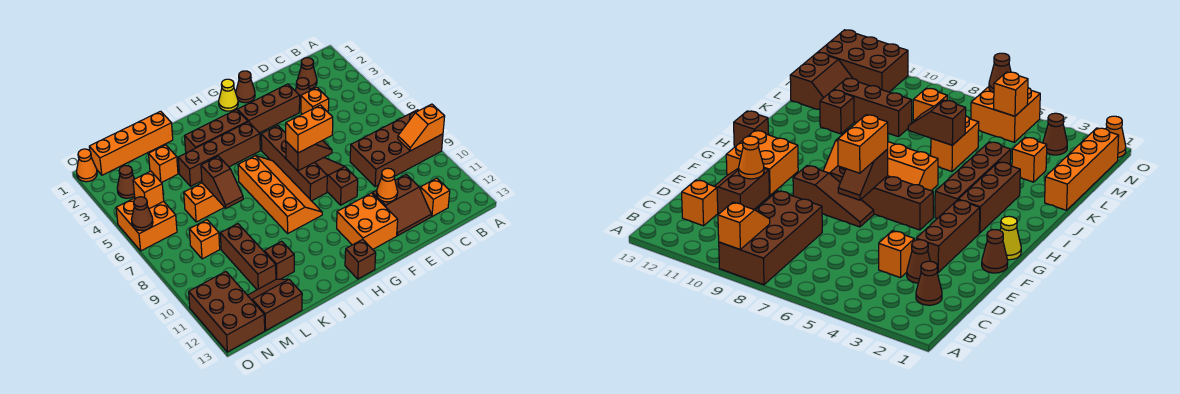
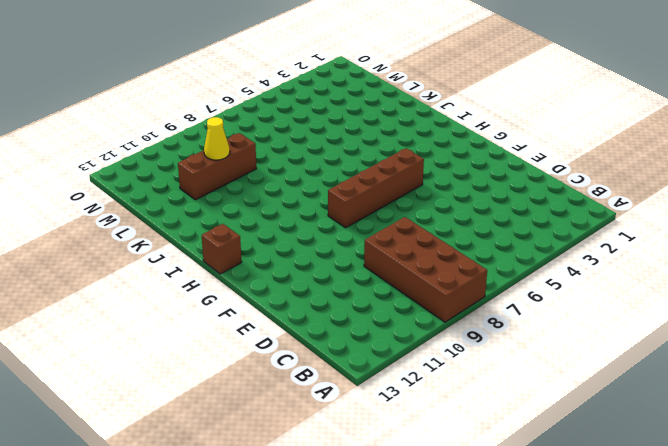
yellow cone L10 level 2 -> yellow cone G1 level 1
none -> brown cone C2 level 1
none -> orange brick C12 level 1
none -> brown cone D3 level 1
none -> orange brick D4 level 1

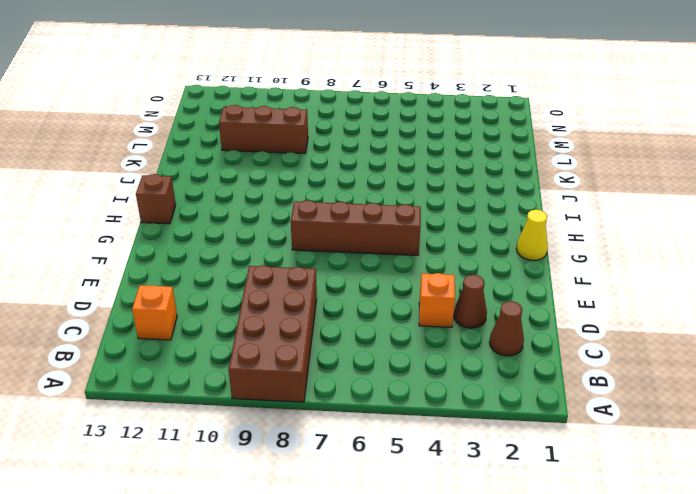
none -> brown slope D11:E12 level 1 top 11
none -> brown brick E3:G3 level 1
none -> brown cone F1 level 1
none -> brown slope F7:F9 level 1 top 9

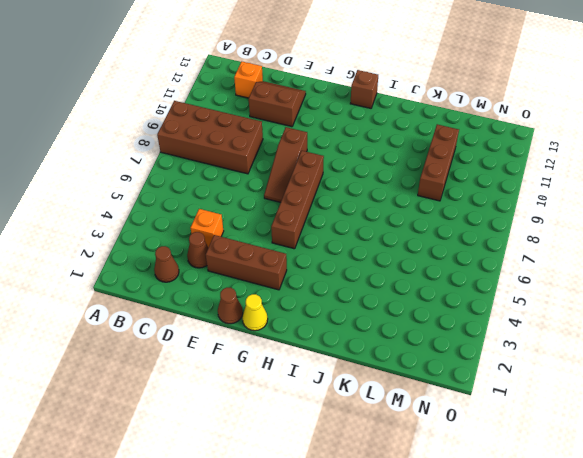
none -> orange brick F11:G12 level 1
none -> brown brick H3:J3 level 1
none -> brown brick H4:K4 level 1
none -> orange slope H6:I9 level 1 top I

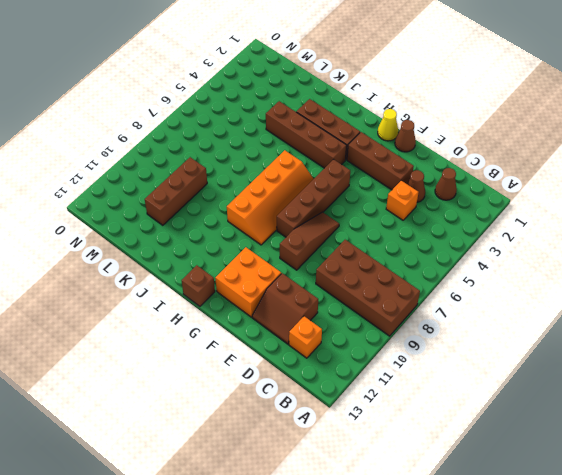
none -> orange brick K1:N1 level 1
none -> orange brick K6:L6 level 1
none -> brown brick K11 level 1
none -> orange brick L3 level 1

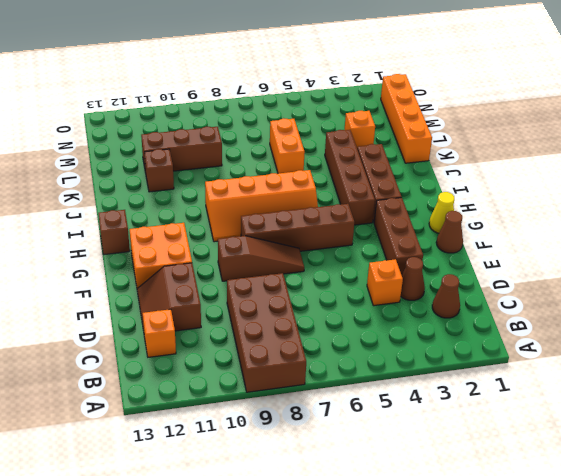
none -> brown slope L12:M13 level 1 top 13
none -> orange brick M8 level 1
none -> brown cone N3 level 1
none -> orange brick N5:O6 level 1

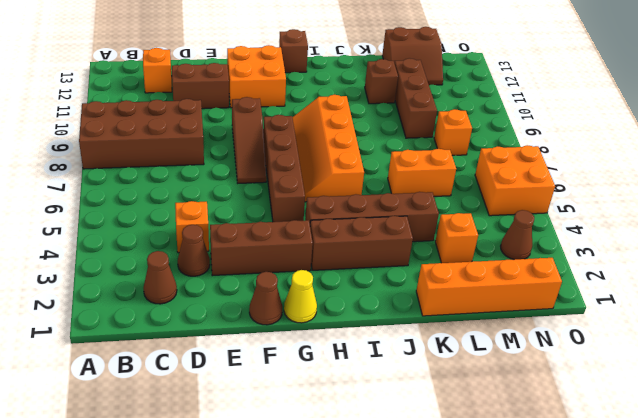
none -> brown brick N11:O13 level 1
none -> orange cone O1 level 1
none -> orange slope A9:B9 level 2 top A
none -> orange cone E11 level 2

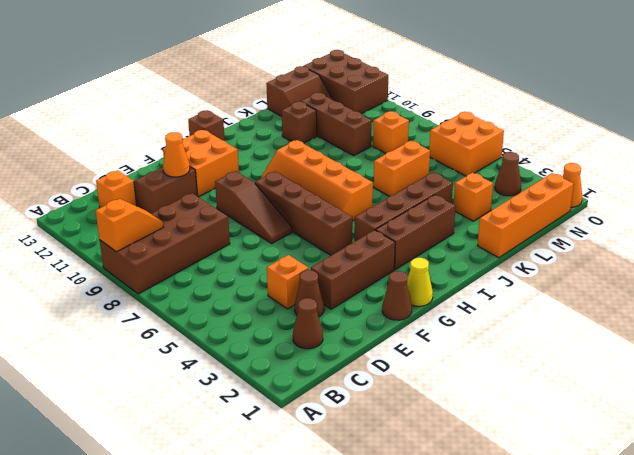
none -> brown slope F7:G7 level 2 top G
none -> brown slope K6:K7 level 2 top 6
none -> orange brick N5 level 2
none -> brown cone O6 level 2

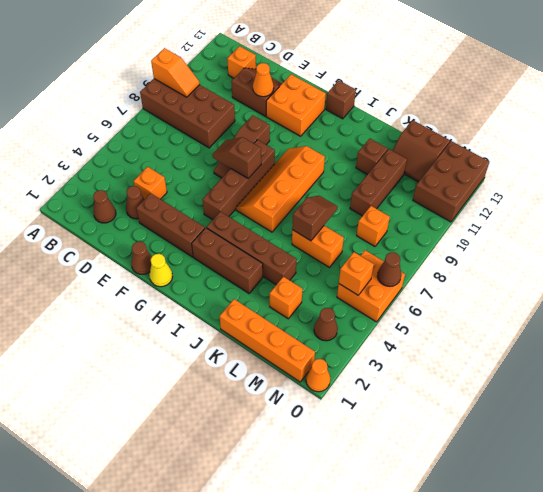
none -> orange brick F7:G7 level 3

